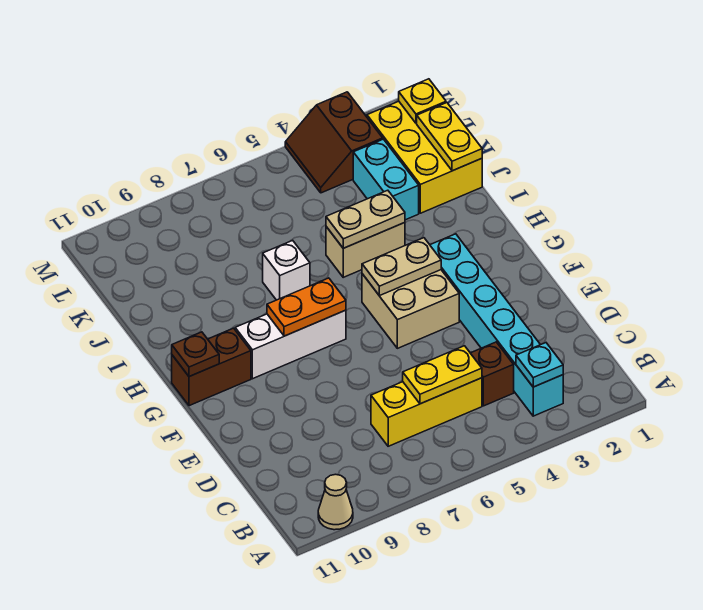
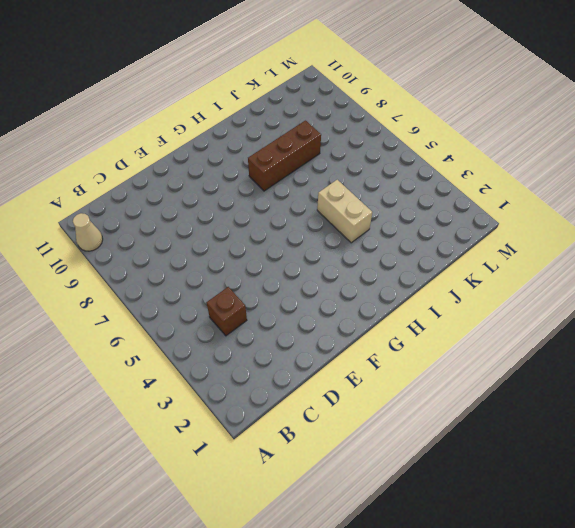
brown brick H8:J8 level 1 -> none
none -> cyan brick B3:G3 level 1
none -> yellow brick C5:C7 level 1
none -> tan brick F4:G5 level 1

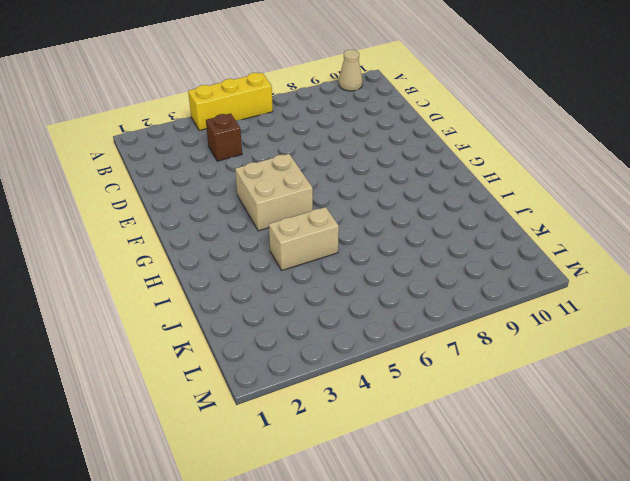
yellow brick A4:A6 level 1 -> yellow brick C5:C7 level 1
none -> cyan brick B3:G3 level 1
none -> white brick G7:G9 level 1
none -> brown brick G10:G11 level 1

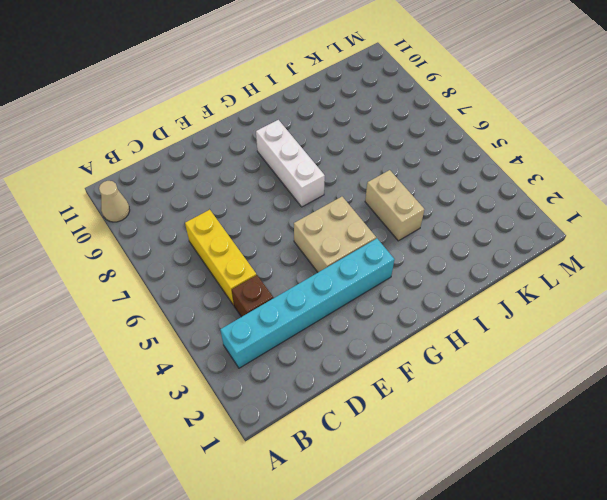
none -> brown brick G10:G11 level 1
none -> white brick I7 level 1
none -> yellow brick J1:L2 level 1

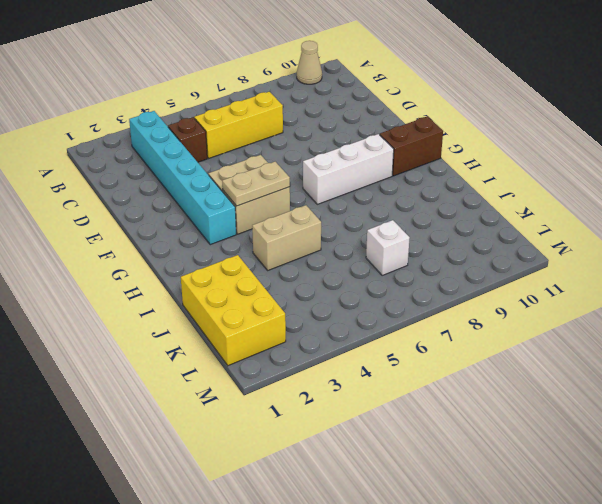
white brick K7 level 1 -> white brick I7 level 1
none -> cyan brick J3:K3 level 1
none -> brown slope L3:M4 level 1 top 3
none -> cyan plate B3 level 2

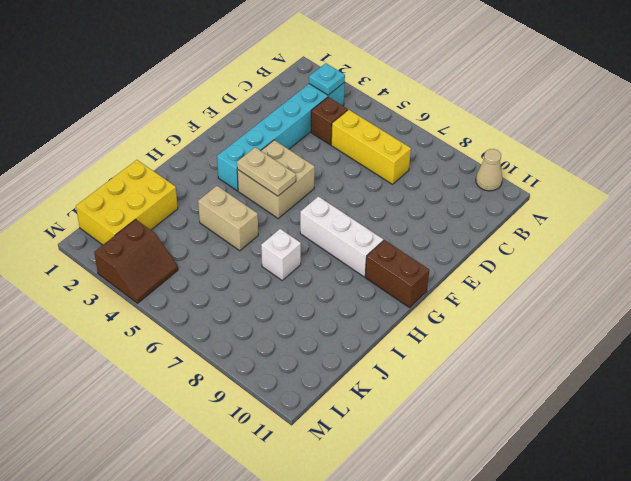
none -> cyan brick J3:K3 level 1
none -> yellow plate C5:C6 level 2
none -> orange plate G7:G8 level 2

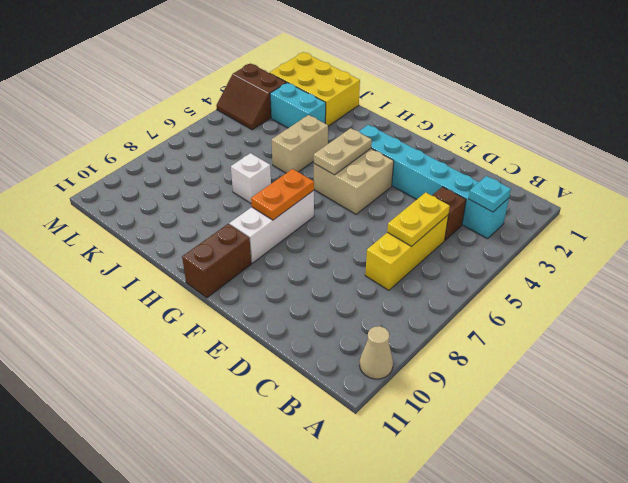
none -> brown plate G11 level 2
none -> tan plate I4:I5 level 2
none -> yellow plate J1:K1 level 2

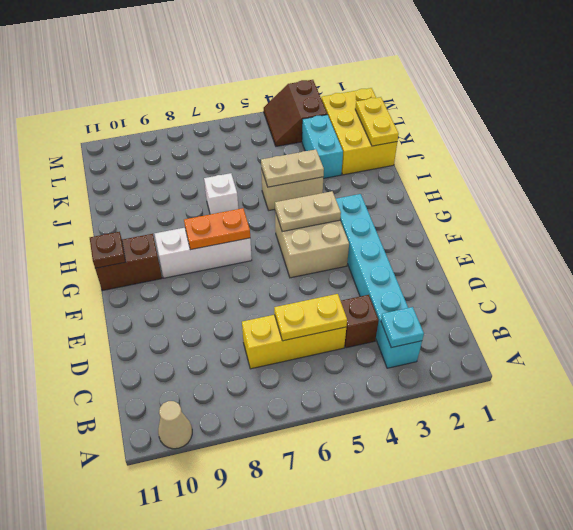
none -> yellow plate L1 level 2

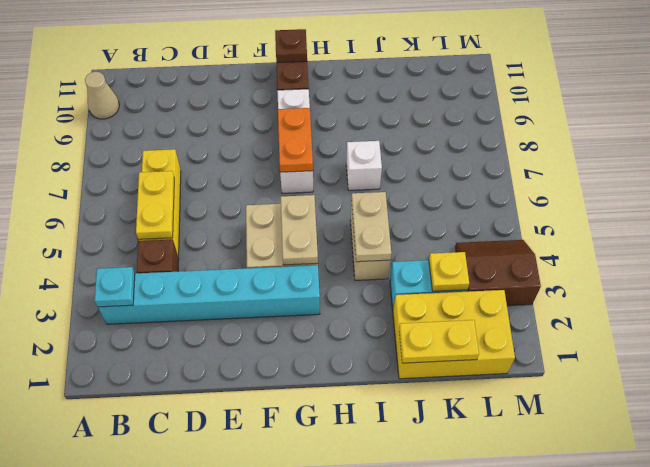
yellow plate K3 level 2 -> yellow plate L1 level 2

